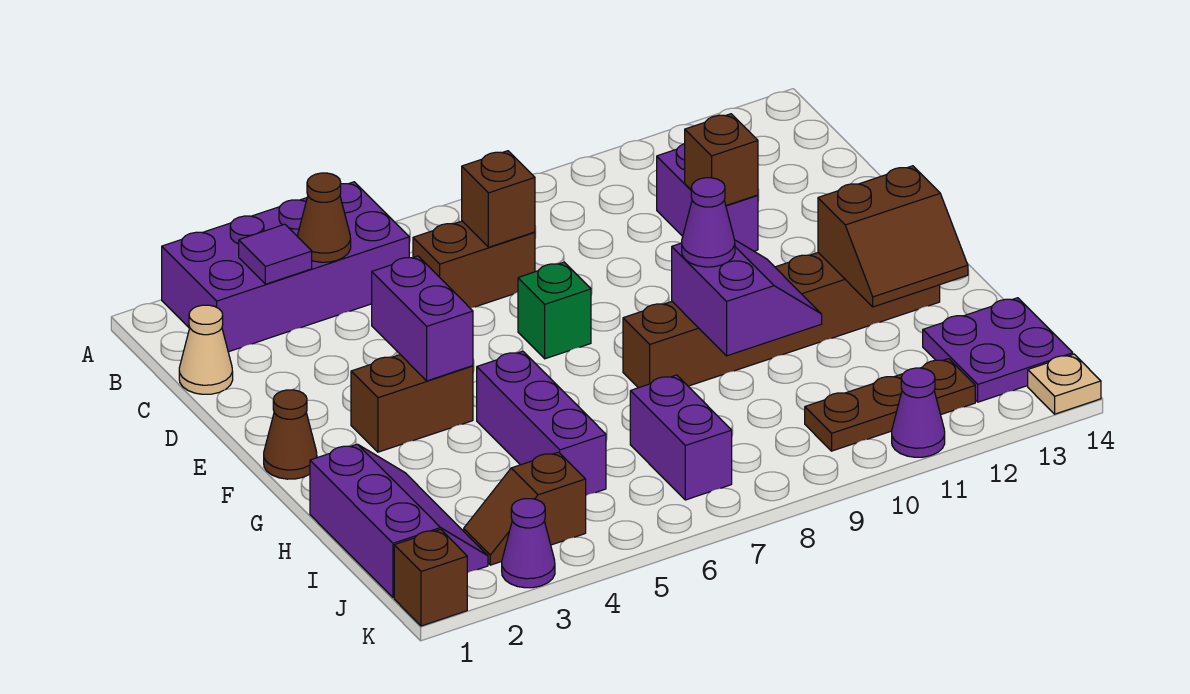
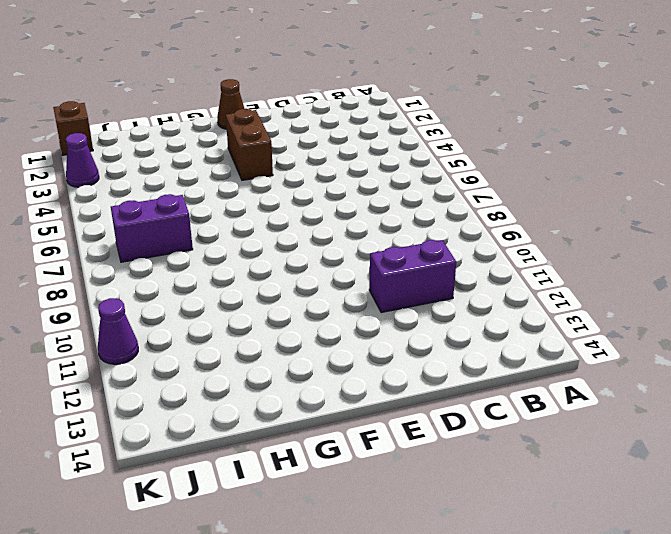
none -> purple brick A2:B5 level 1
none -> tan cone C1 level 1
none -> brown brick C6:C7 level 1

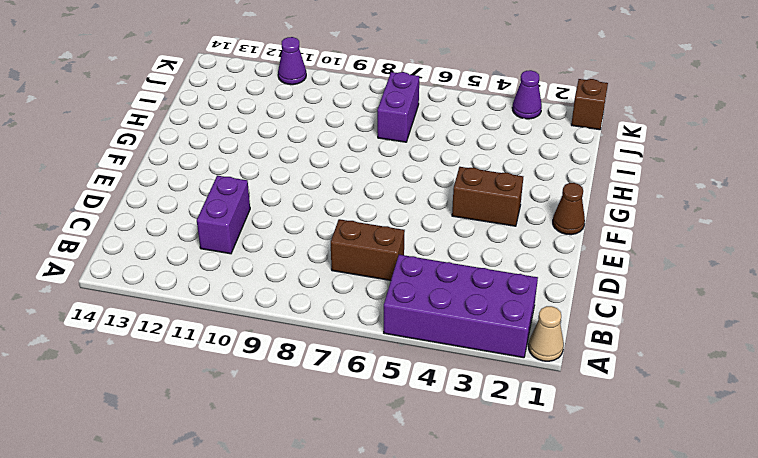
tan cone A1 level 1 -> tan cone C1 level 1
none -> green brick E7 level 1
none -> purple brick G5:I5 level 1
none -> brown brick G8:G13 level 1

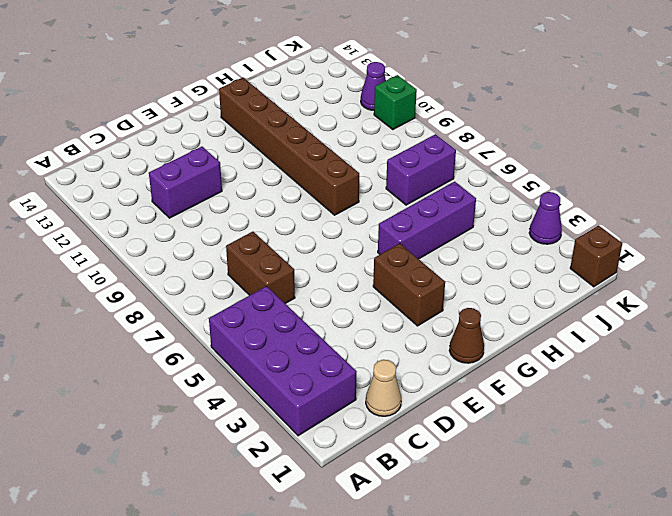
green brick K10 level 1 -> green brick E7 level 1
none -> purple slope H1:J2 level 1 top 1
none -> purple plate I13:J14 level 1
none -> brown slope J3:J4 level 1 top 4

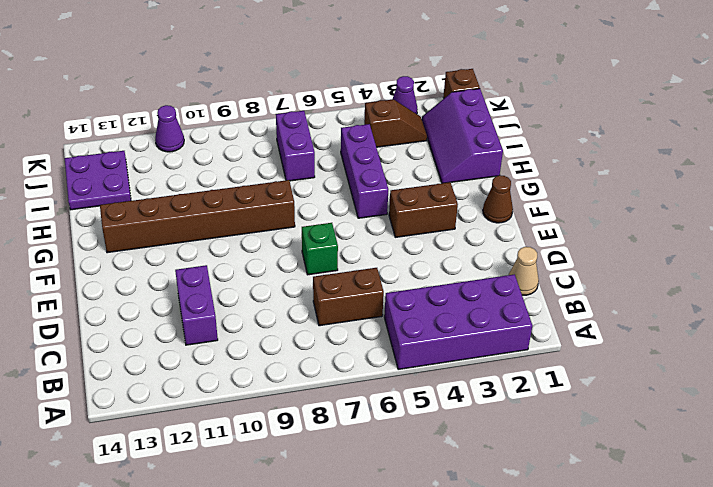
none -> brown plate J10:J12 level 1
none -> tan plate K14 level 1
none -> purple tile B3 level 2

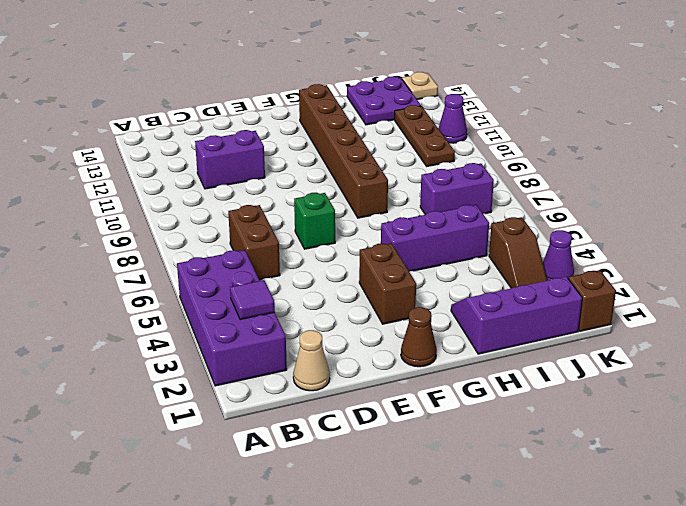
none -> brown cone B4 level 2
none -> brown brick C7 level 2
none -> brown brick D11 level 2

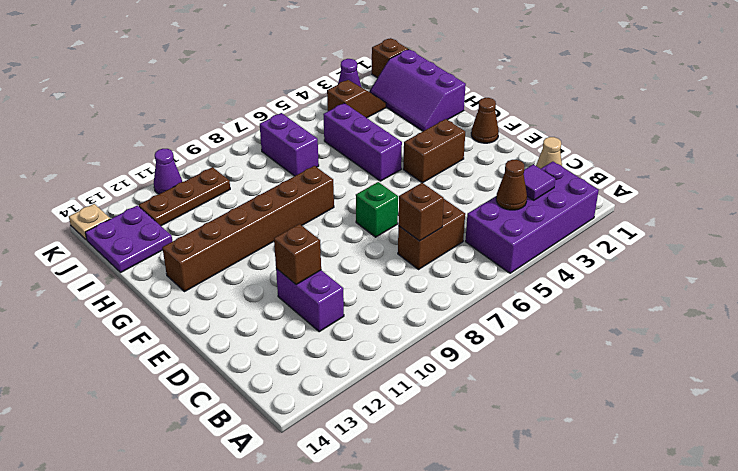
none -> purple brick E4:F4 level 2
none -> purple slope G9:H10 level 2 top 9
none -> brown slope G12:H13 level 2 top G

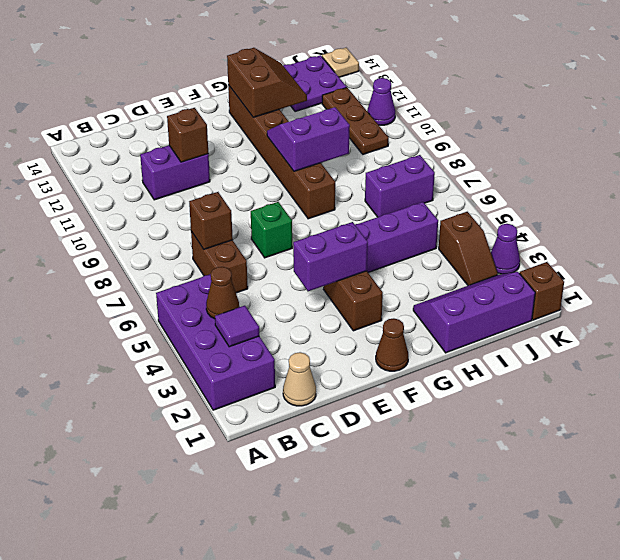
none -> purple cone G9 level 3

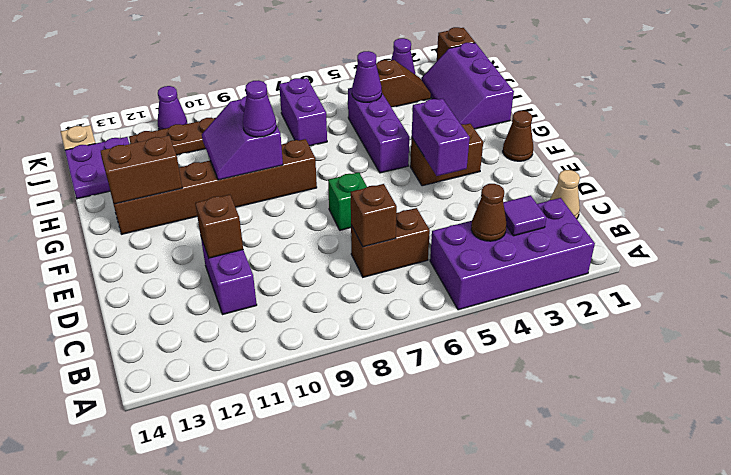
purple cone I5 level 2 -> none

